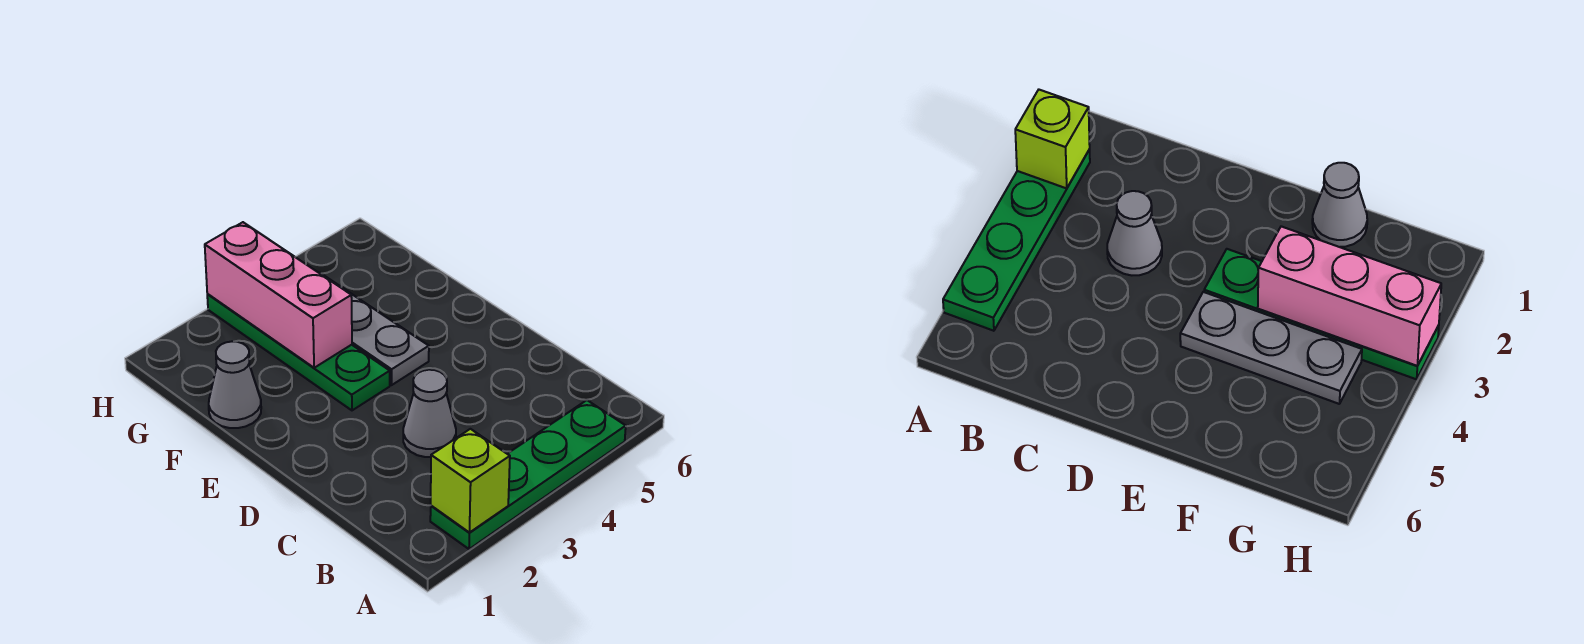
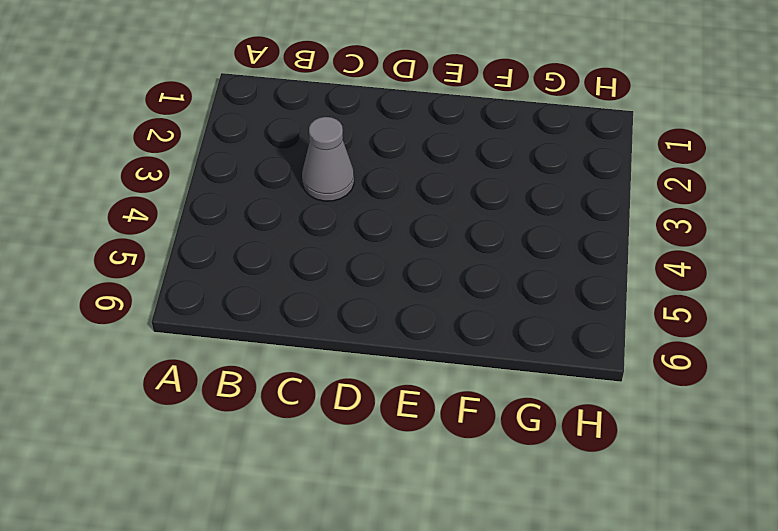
none -> green plate A2:A5 level 1
none -> green plate E3:H3 level 1

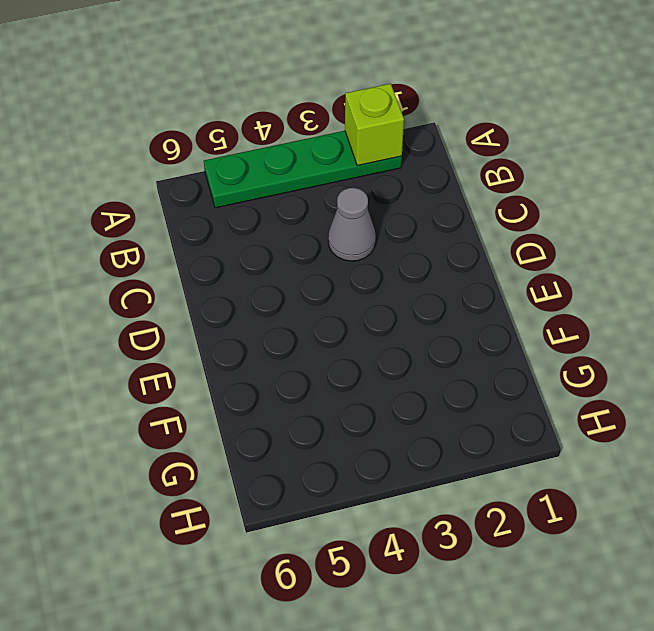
none -> green plate E3:H3 level 1
none -> grey plate E4:G4 level 1

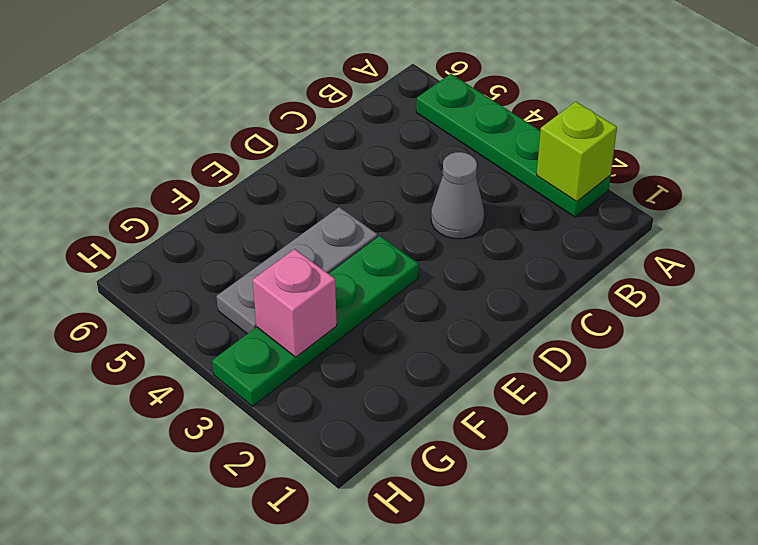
pink brick G3 level 2 -> pink brick F3:H3 level 2
none -> grey cone F1 level 1

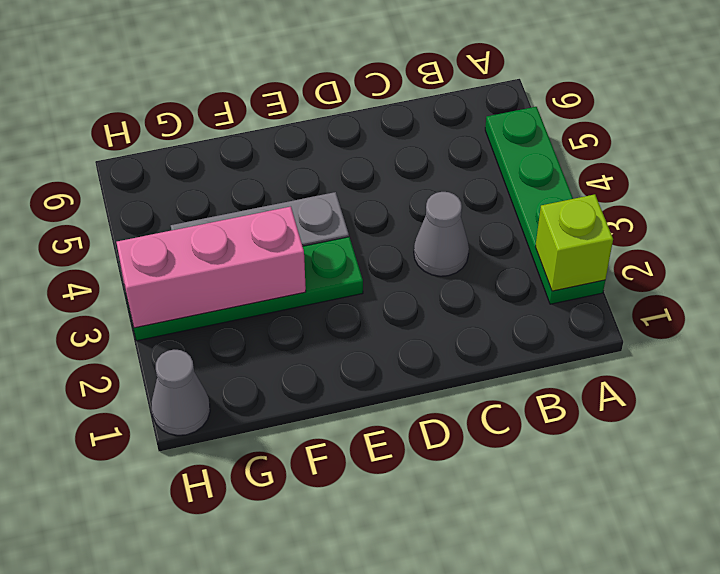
grey cone H1 level 1 -> grey cone F1 level 1

